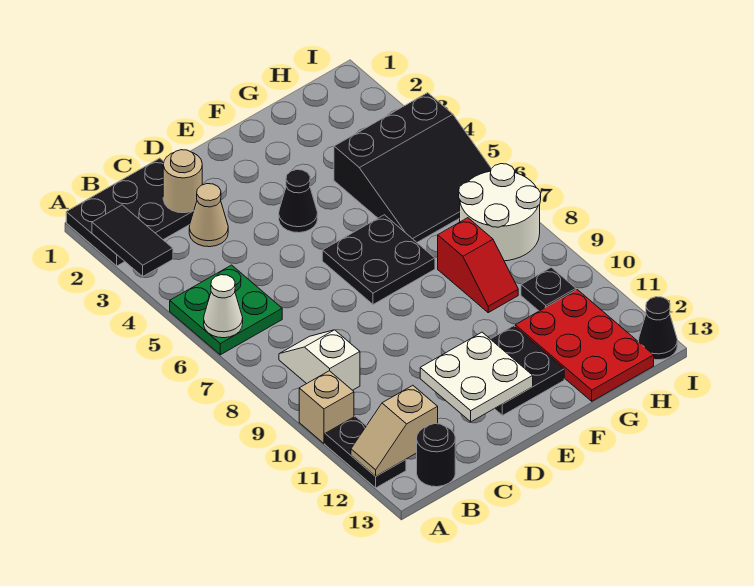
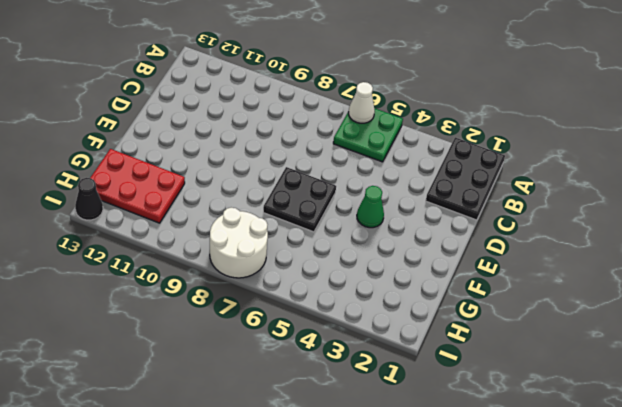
green cone E4 level 1 -> black cone E4 level 1
none -> tan brick A10 level 1
none -> black plate A11:A12 level 1
none -> white slope B8:B9 level 1 top 9

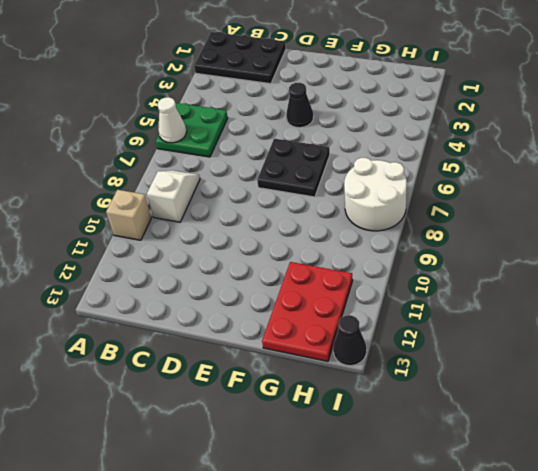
none -> black plate A11:A12 level 1
none -> black round brick B13 level 1
none -> tan cone C3 level 1

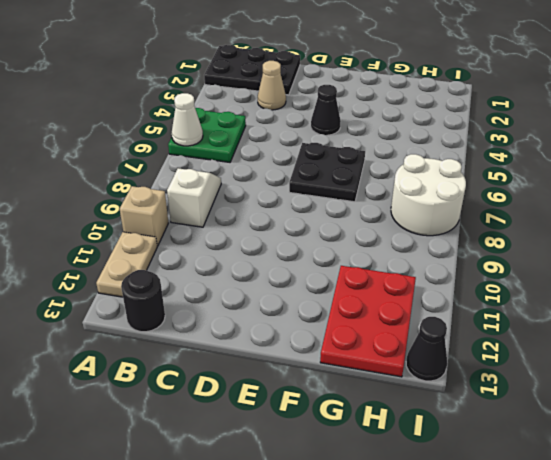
tan plate A11:A12 level 1 -> black plate A11:A12 level 1
none -> black plate E11:F12 level 1
none -> black slope G4:I6 level 1 top 4
none -> red slope G8:G9 level 1 top 8

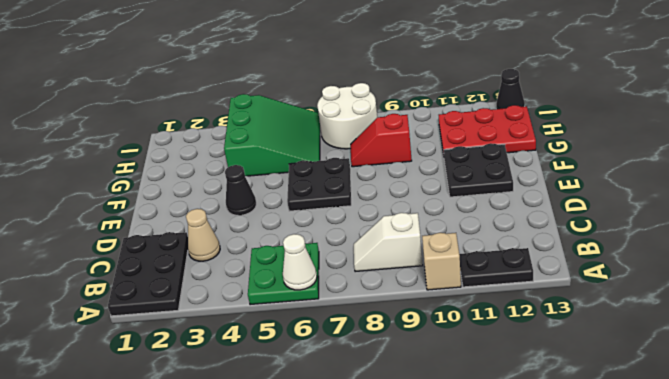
green slope G4:I6 level 1 top 4 -> black slope G4:I6 level 1 top 4
red slope G8:G9 level 1 top 9 -> red slope G8:G9 level 1 top 8
none -> black round brick B13 level 1
none -> black plate H10 level 1
none -> black tile A2:A3 level 2

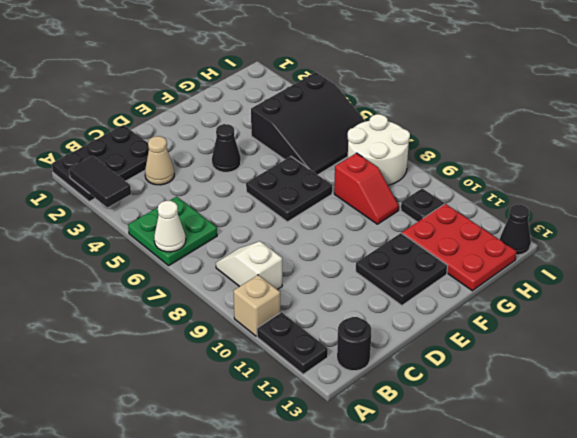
none -> tan slope A12:B12 level 2 top B
none -> tan round brick C2 level 2
none -> white plate D11:E12 level 2

